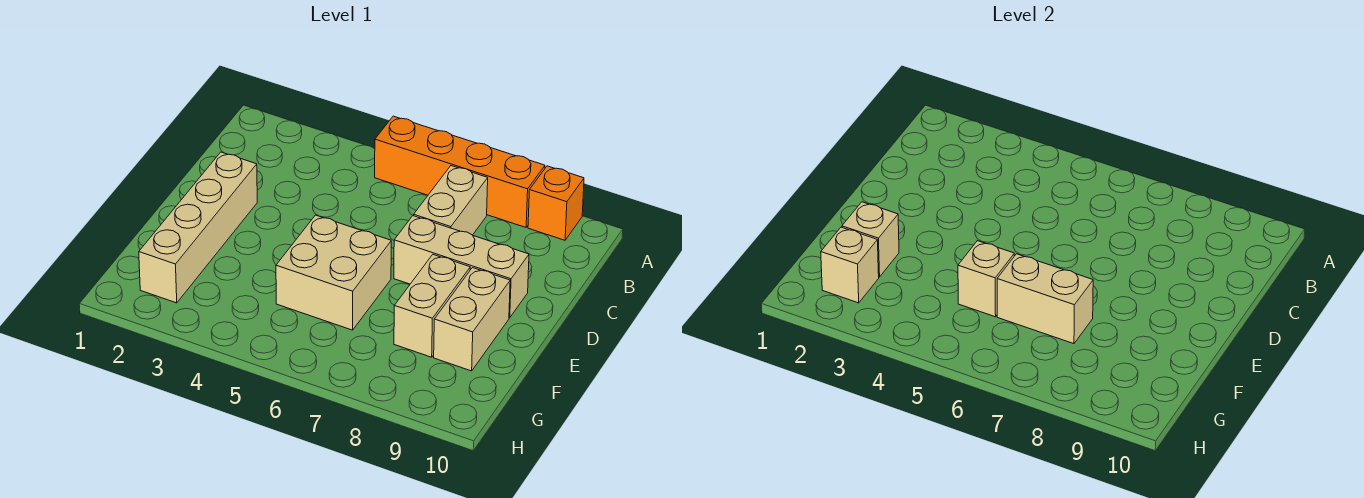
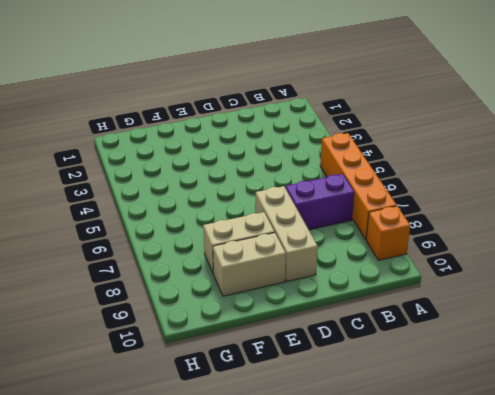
purple brick B7:C7 level 1 -> tan brick B7:C7 level 1
none -> tan brick D2:G2 level 1
none -> tan brick E5:F6 level 1
none -> tan brick F2 level 2

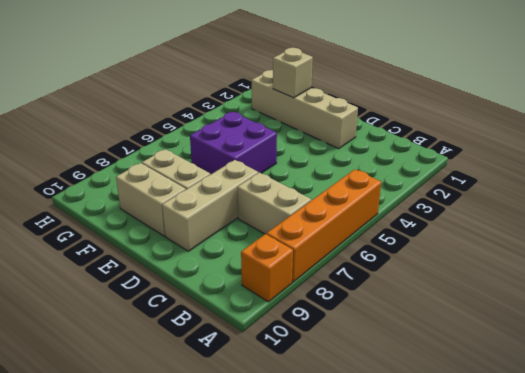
purple brick E5:F6 level 1 -> tan brick E5:F6 level 1
none -> tan brick F5 level 2
none -> tan brick F6:F7 level 2
none -> tan brick G2 level 2

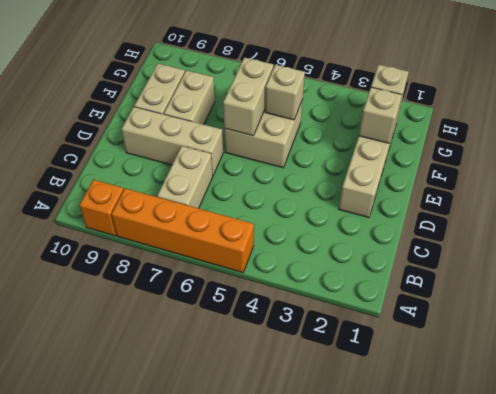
tan brick E6:F6 level 2 -> tan brick F6:F7 level 2

